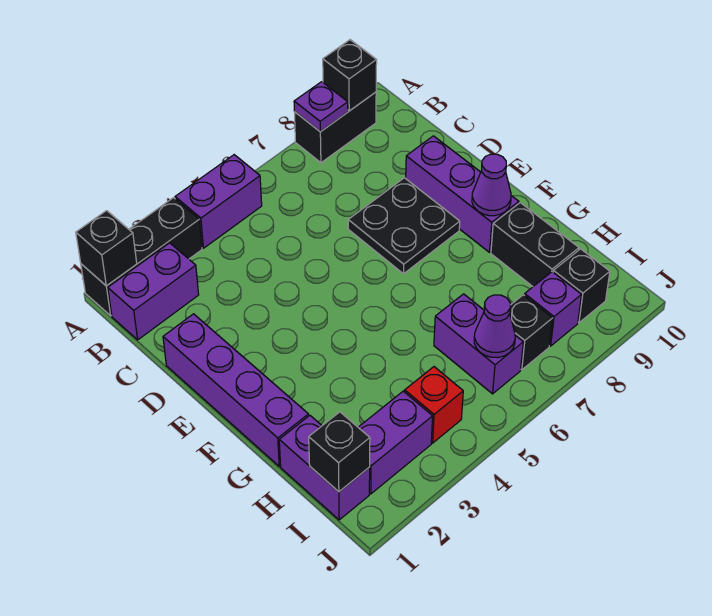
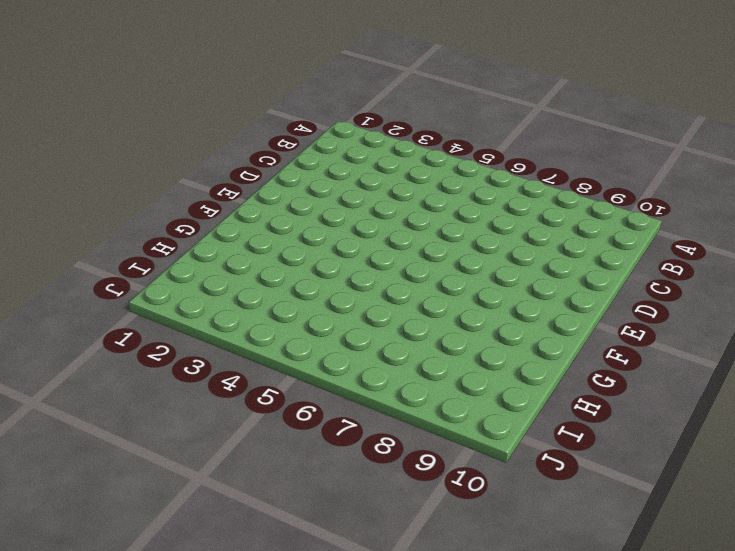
none -> black brick A1:A3 level 1
none -> purple brick A4:A5 level 1
none -> black brick A8:A9 level 1

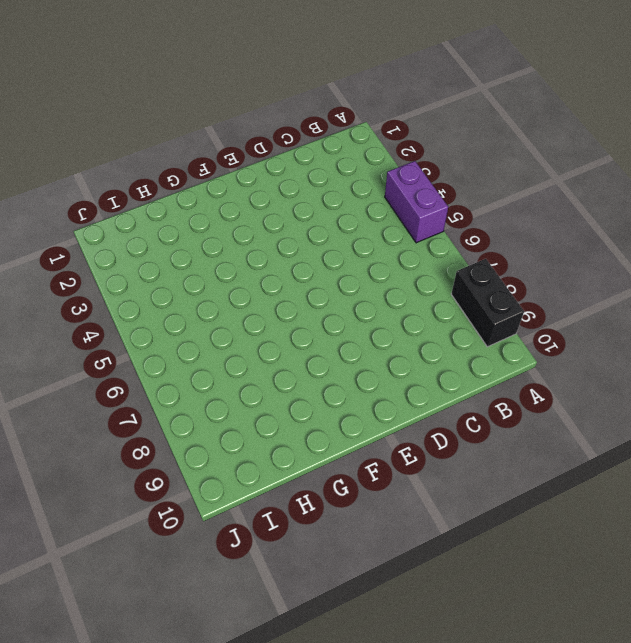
none -> black brick A1:A3 level 1
none -> purple brick B1:B2 level 1
none -> purple brick D1:G1 level 1

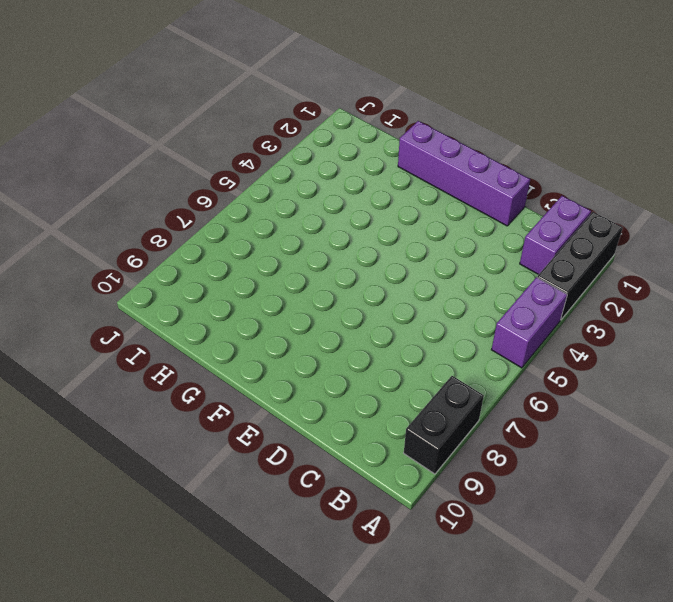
none -> black plate D7:E8 level 1
none -> purple brick D9:F9 level 1
none -> black brick G9:H9 level 1

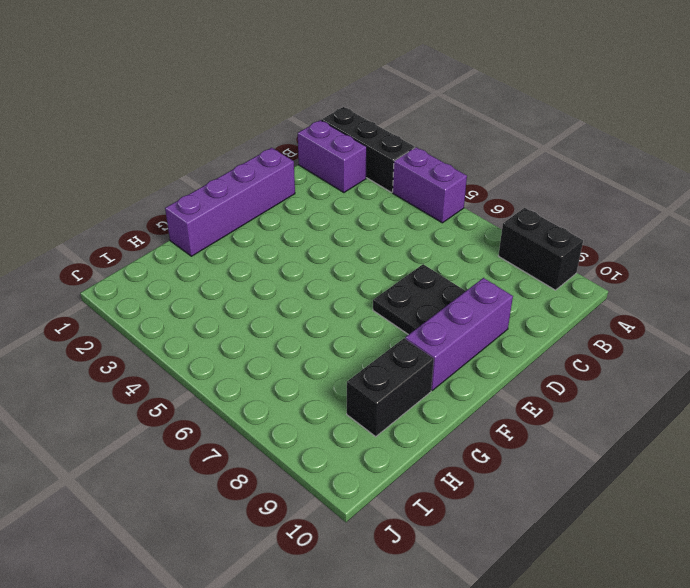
none -> purple brick H1:I1 level 1
none -> purple brick H6:I6 level 1
none -> purple brick I2:I3 level 1

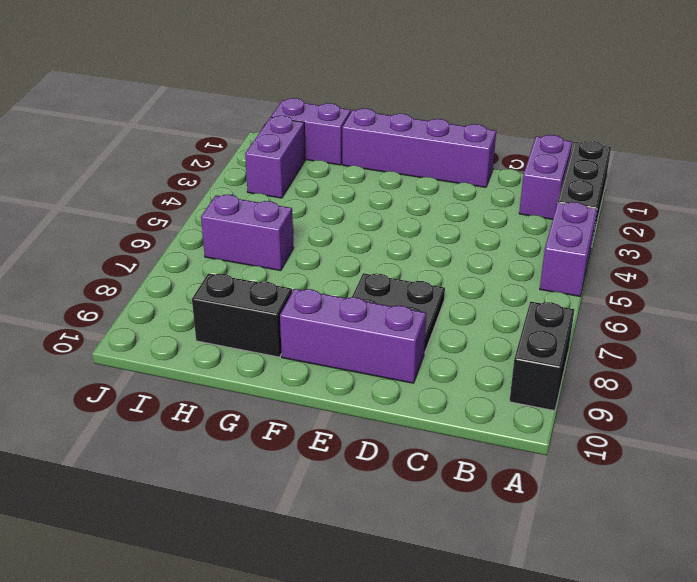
none -> red brick I4 level 1
none -> black brick I7 level 1
none -> purple brick I8 level 1

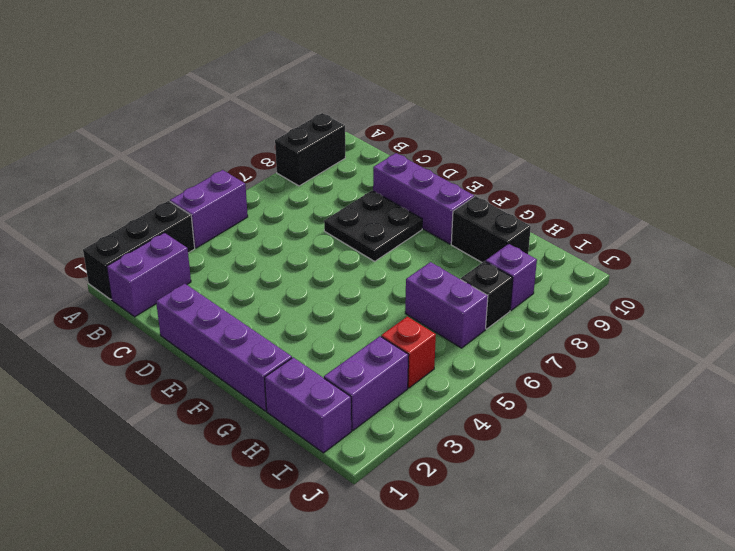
none -> black brick I9 level 1
none -> black brick A1 level 2
none -> purple plate A8 level 2

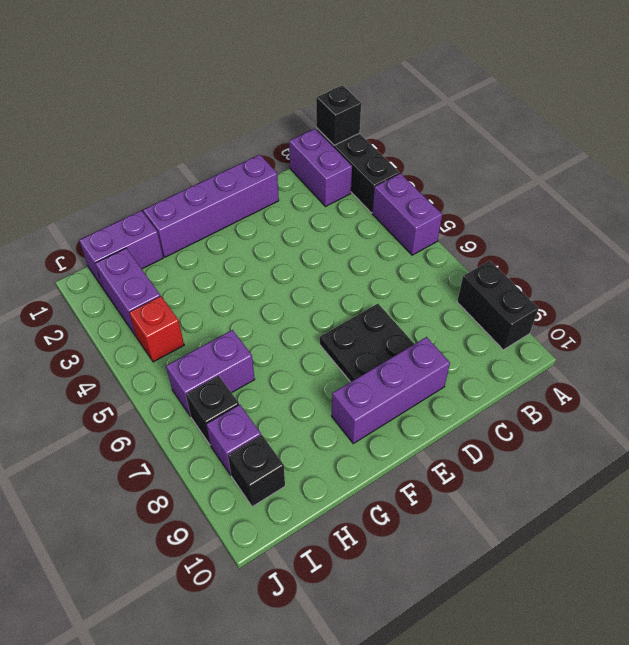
none -> black brick G9:H9 level 1
none -> purple plate A8 level 2
none -> black brick A9 level 2

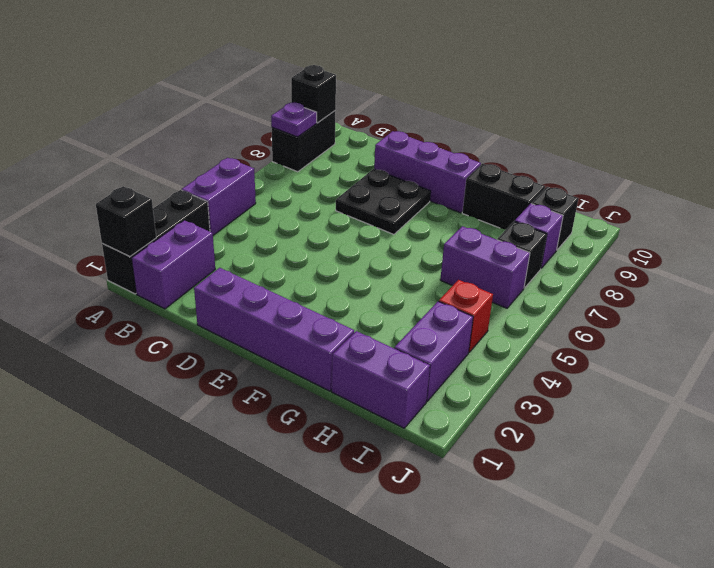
none -> purple cone F9 level 2
none -> black brick I1 level 2
none -> purple cone I6 level 2

